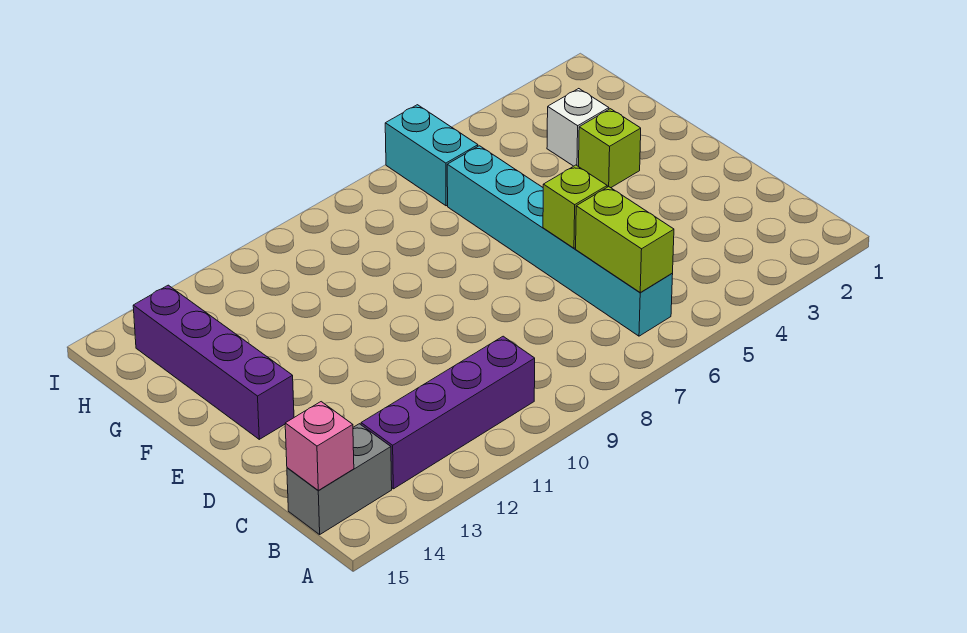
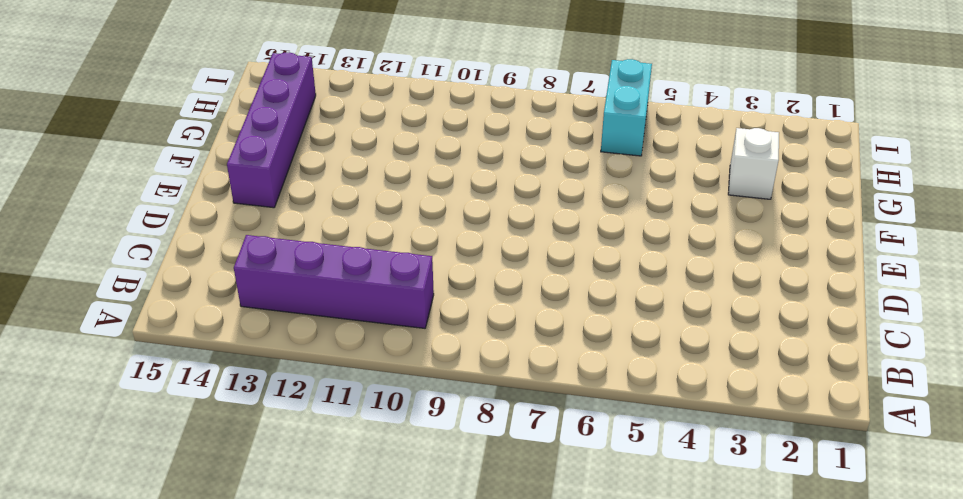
none -> cyan brick B6:G6 level 1
none -> grey brick B14:B15 level 1

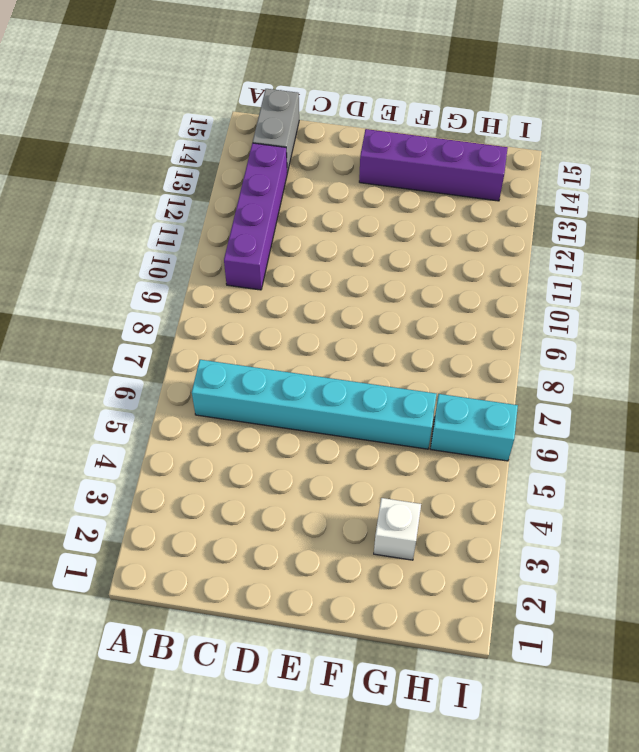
none -> lime brick F3 level 1
none -> lime brick B6:C6 level 2

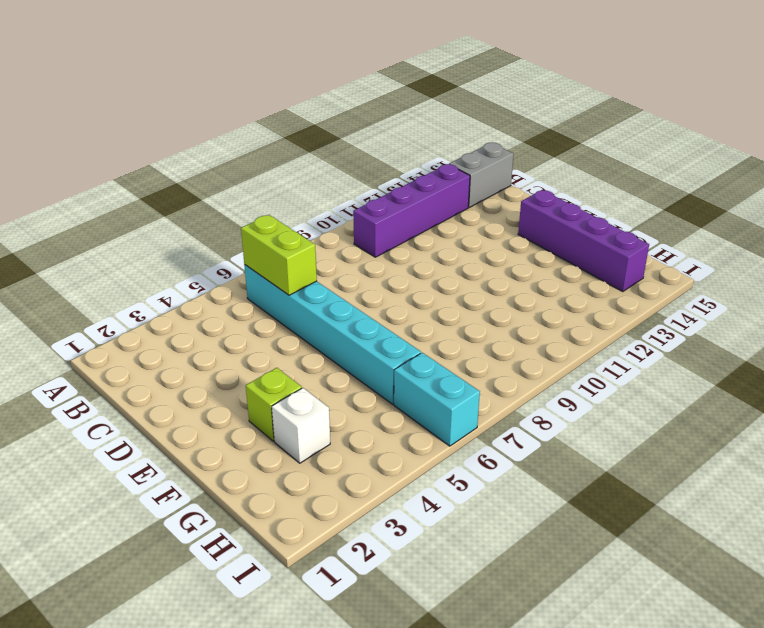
none -> pink brick B15 level 2
none -> lime brick D6 level 2

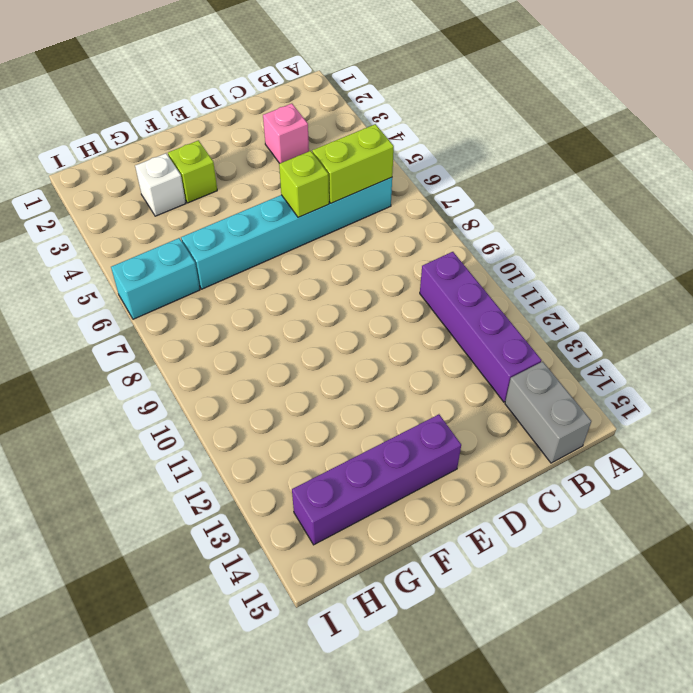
pink brick C3 level 1 -> pink brick B15 level 2

